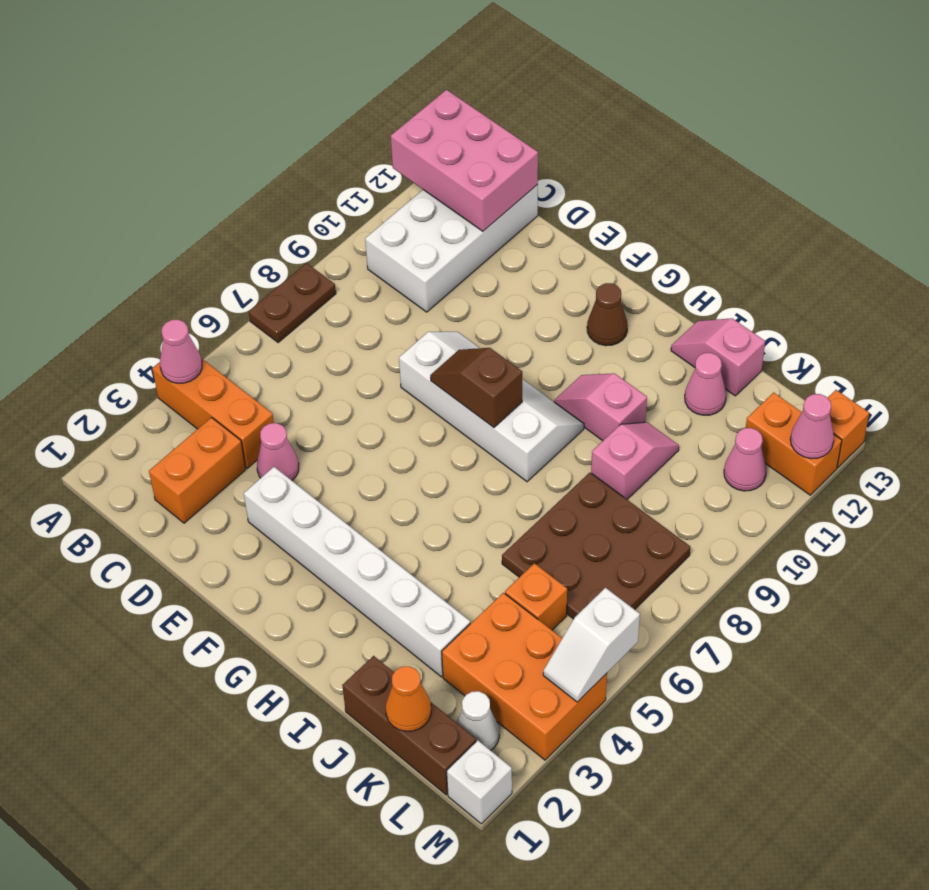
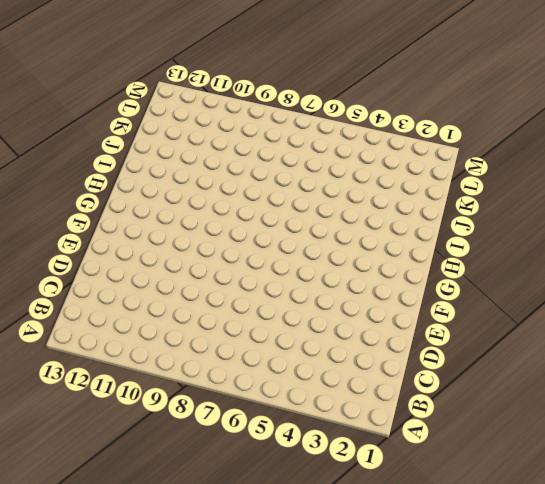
none -> orange brick A4:C4 level 1
none -> brown plate A7:A8 level 1
none -> white brick B10:C13 level 1

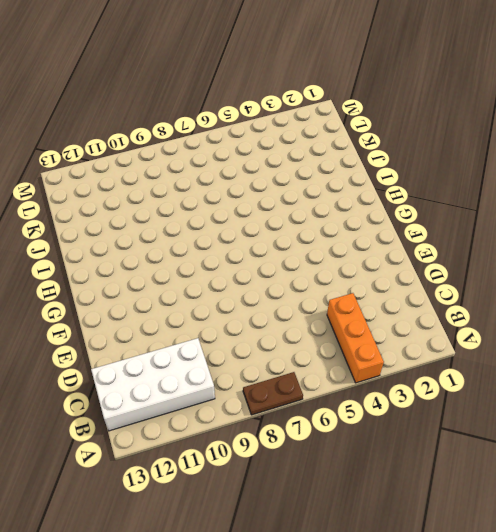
none -> orange brick C2:C3 level 1
none -> pink cone D4 level 1
none -> white brick E3:J3 level 1

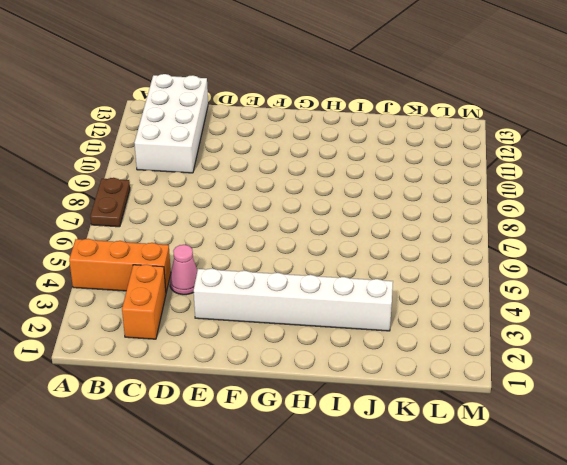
none -> white slope E8:H9 level 1 top 8
none -> brown cone G12 level 1
none -> pink slope H10:I10 level 1 top I

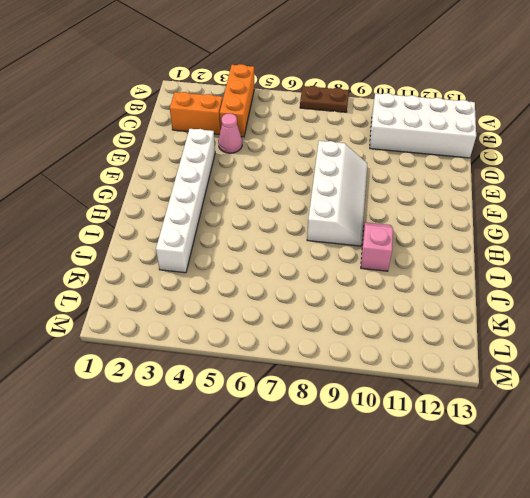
none -> brown cone G12 level 1
none -> pink slope I13:J13 level 1 top J
none -> brown brick J1:L1 level 1

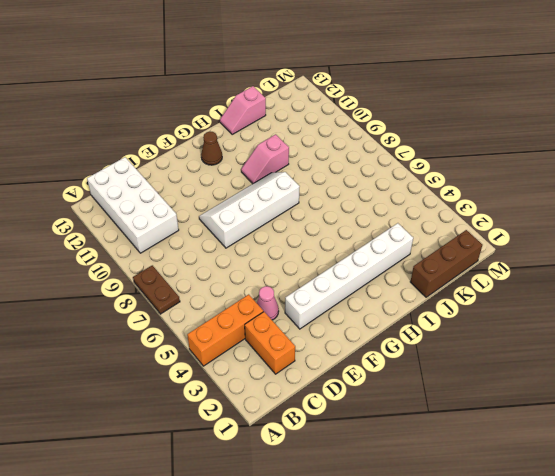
none -> brown plate J6:L8 level 1
none -> pink slope J9:J10 level 1 top 9
none -> pink cone J12 level 1

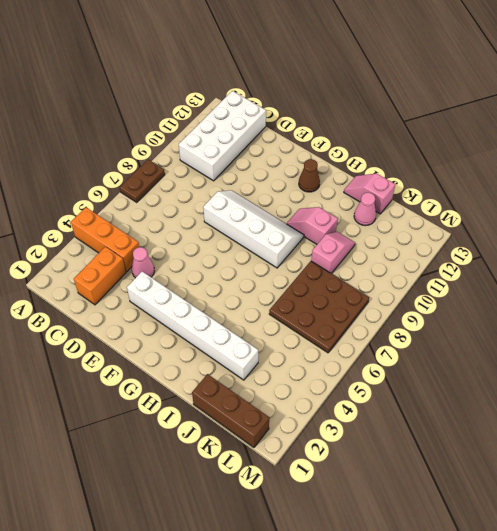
none -> orange brick K3:M4 level 1
none -> orange brick K5 level 1
none -> white cone L2 level 1

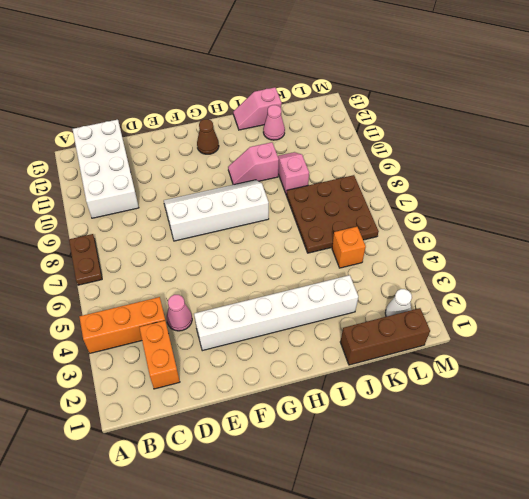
none -> orange brick K3:M4 level 1
none -> pink cone L11 level 1
none -> orange brick L12:M12 level 1

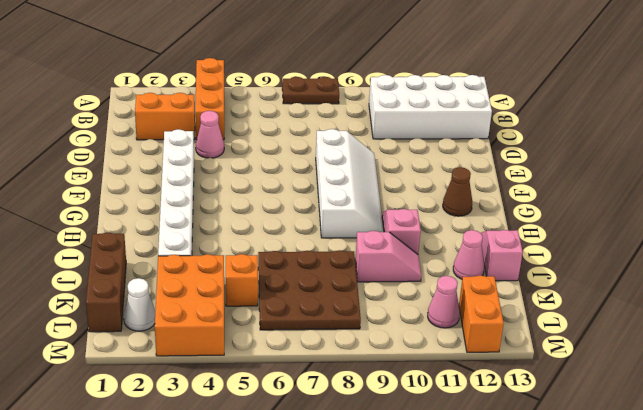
none -> white brick M1 level 1
none -> orange brick M13 level 1
none -> pink cone A4 level 2

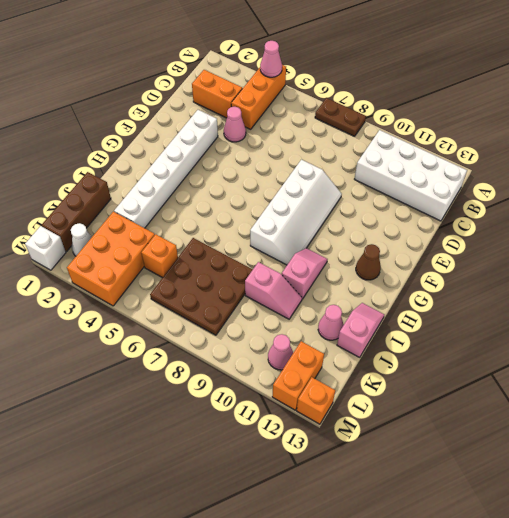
none -> pink brick A12:C13 level 2
none -> brown slope F8:G8 level 2 top G
none -> orange cone K1 level 2

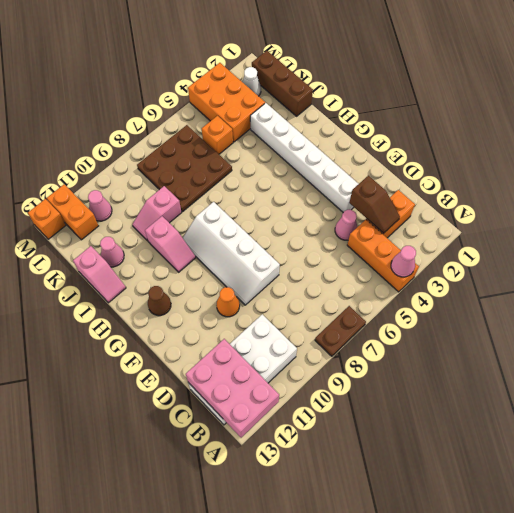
brown slope C3:D3 level 2 top D -> brown slope F8:G8 level 2 top G
orange cone E10 level 1 -> orange cone K1 level 2
none -> white brick M1 level 1
none -> white slope M4:M5 level 2 top 5
none -> pink cone M12 level 2

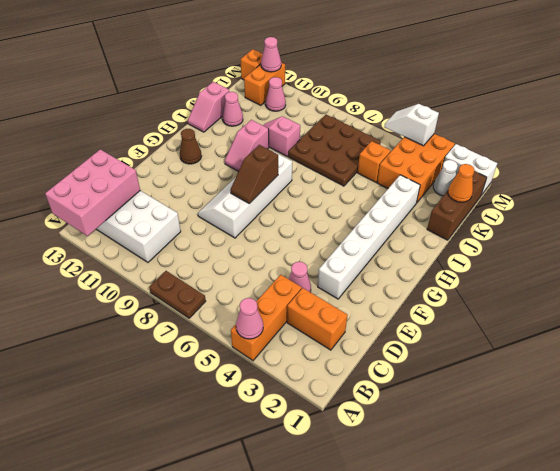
white brick M1:M2 level 1 -> white brick M1 level 1
white slope M4:M5 level 2 top 4 -> white slope M4:M5 level 2 top 5

